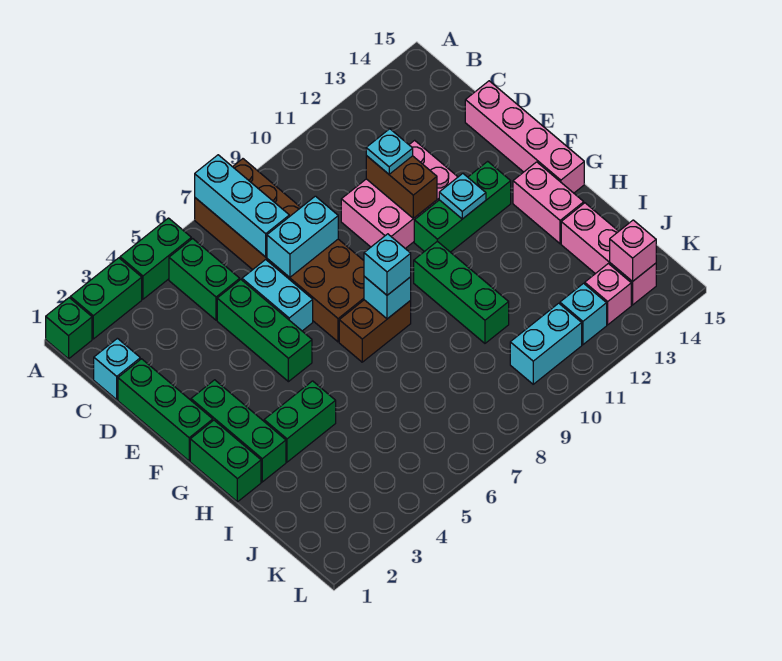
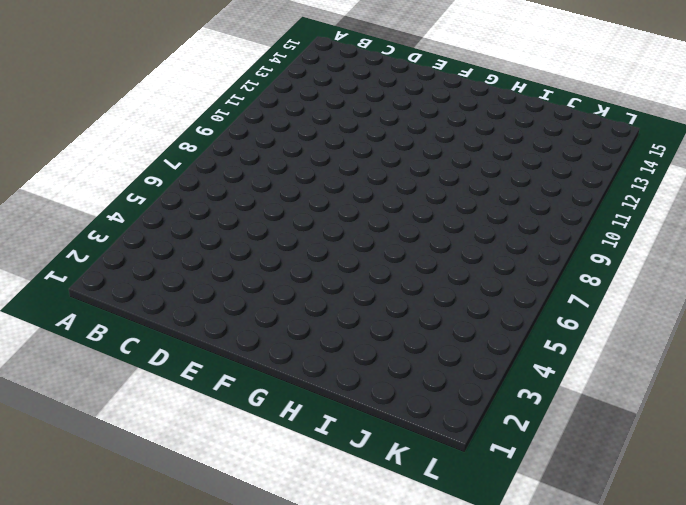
none -> green brick A1 level 1
none -> green brick A2:A3 level 1
none -> green brick A4:A5 level 1
none -> brown brick A7:F8 level 1

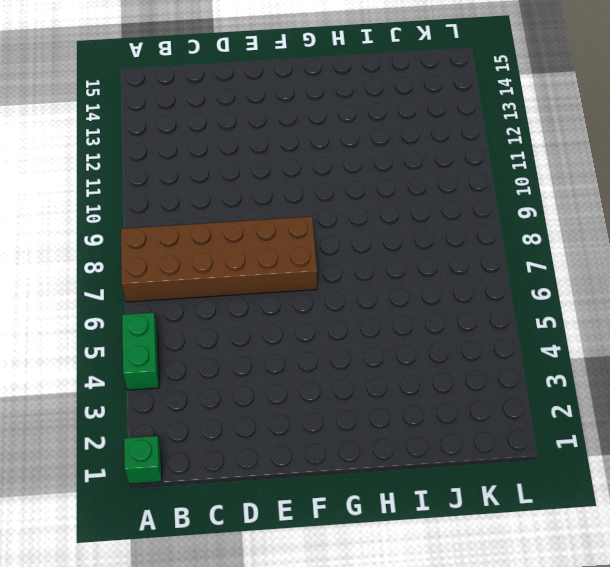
none -> green brick A2:A3 level 1
none -> green brick B5:C5 level 1
none -> cyan brick C1 level 1
none -> green brick D1:F1 level 1

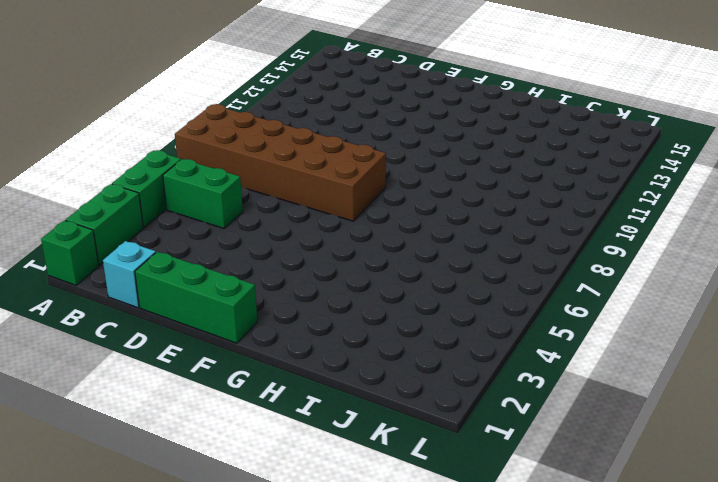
none -> green brick D5:F5 level 1
none -> cyan brick D6:E6 level 1
none -> pink brick D10:E12 level 1
none -> pink brick D15:G15 level 1

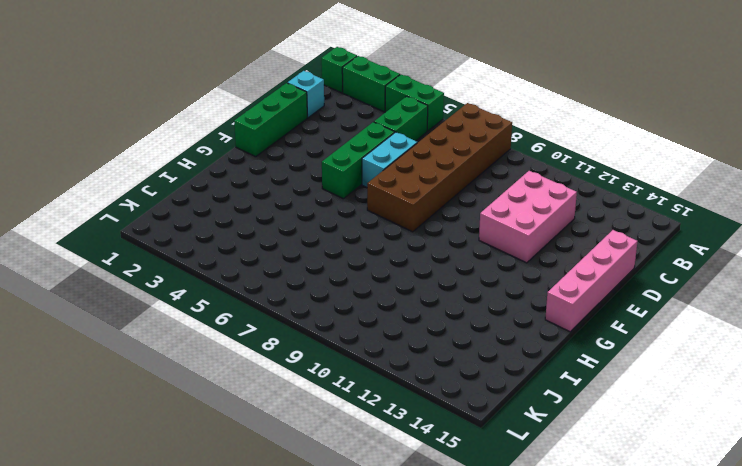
pink brick C11:E12 level 1 -> pink brick D10:E12 level 1
none -> green brick F2:H2 level 1
none -> green brick F11:F13 level 1
none -> green brick G1:H1 level 1
none -> brown brick G7:G8 level 1

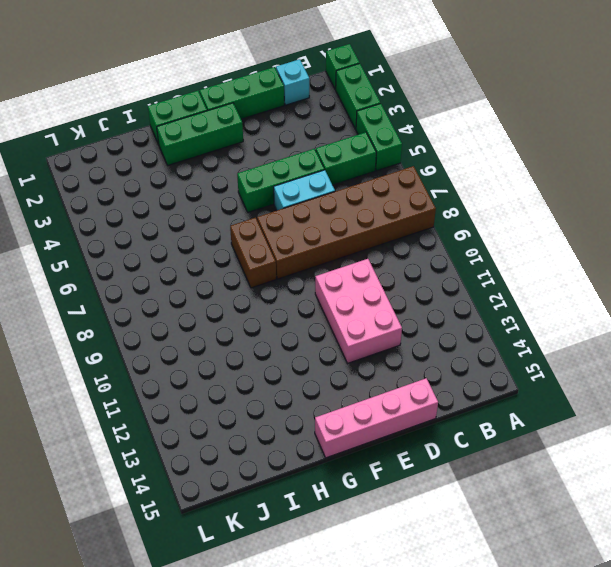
none -> green brick F11:F13 level 1
none -> green brick G10:I10 level 1
none -> pink brick G14:H14 level 1
none -> green brick H3:H4 level 1

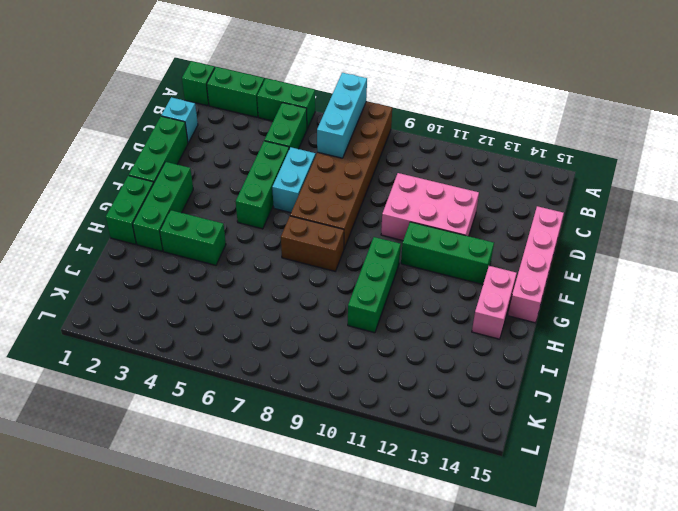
none -> pink brick I14:K14 level 1
none -> cyan brick K10:K11 level 1
none -> cyan brick K12 level 1
none -> pink brick K13 level 1

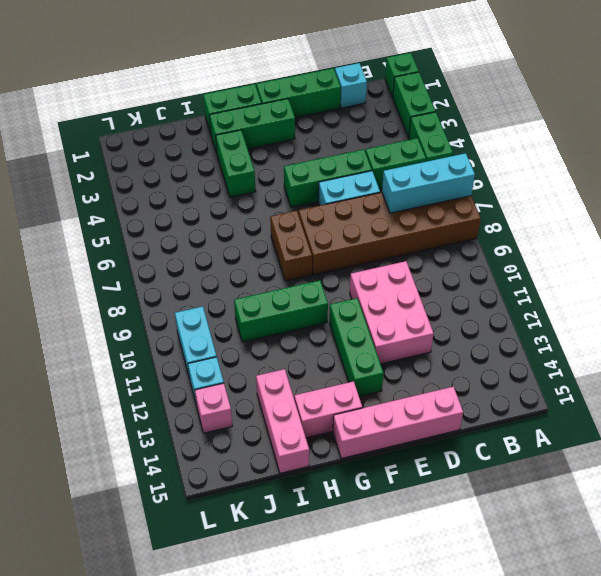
pink brick I13:I15 level 1 -> pink brick I14:K14 level 1
none -> cyan brick D7:D8 level 2
none -> brown brick D11:E11 level 2
none -> cyan plate F12 level 2
none -> cyan brick G8 level 2

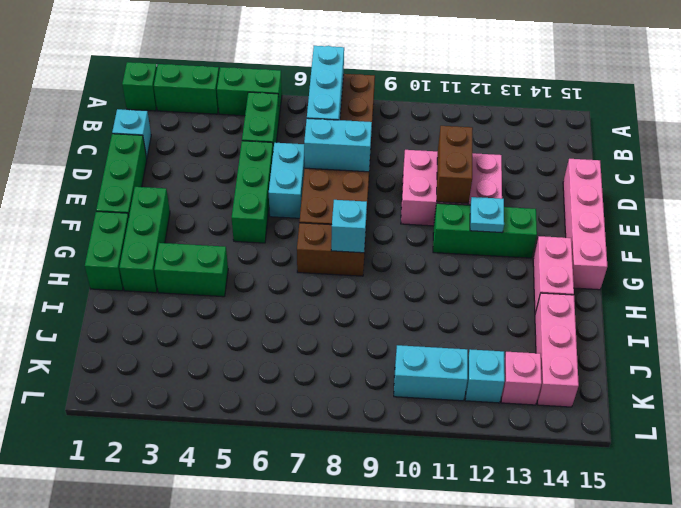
none -> green brick G10:I10 level 1
none -> pink brick K14 level 2
none -> cyan plate D11 level 3
none -> cyan brick G8 level 3

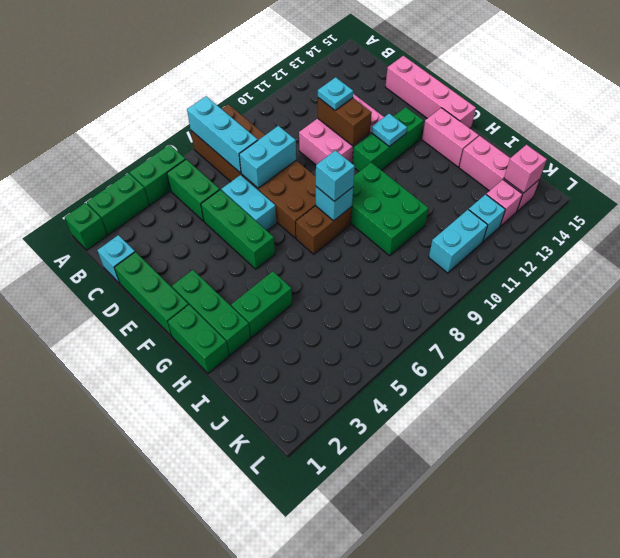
green brick G9:I10 level 1 -> green brick G10:I10 level 1

